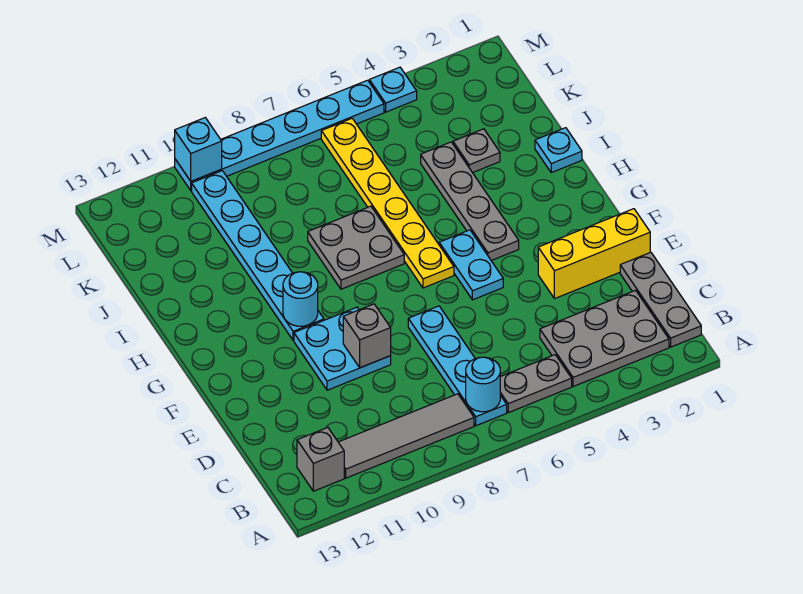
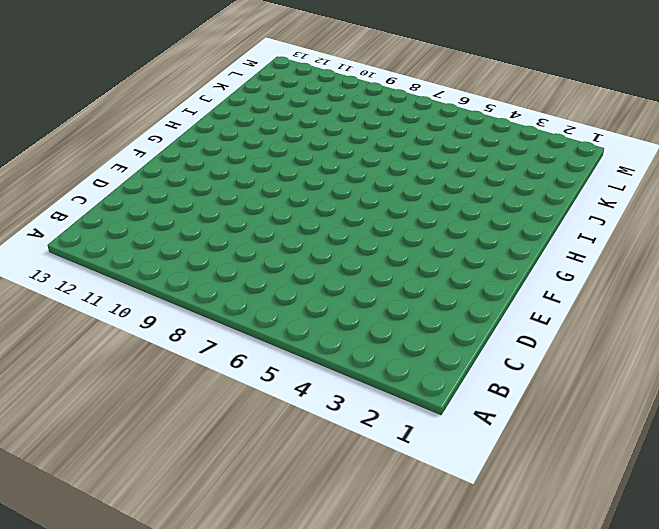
none -> grey plate B1:D1 level 1
none -> grey plate B2:C4 level 1
none -> grey plate B5:B6 level 1

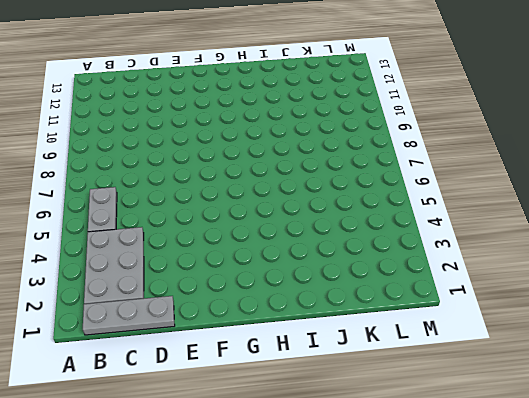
none -> cyan plate B7:E7 level 1
none -> grey tile B8:B11 level 1
none -> grey brick B12 level 1

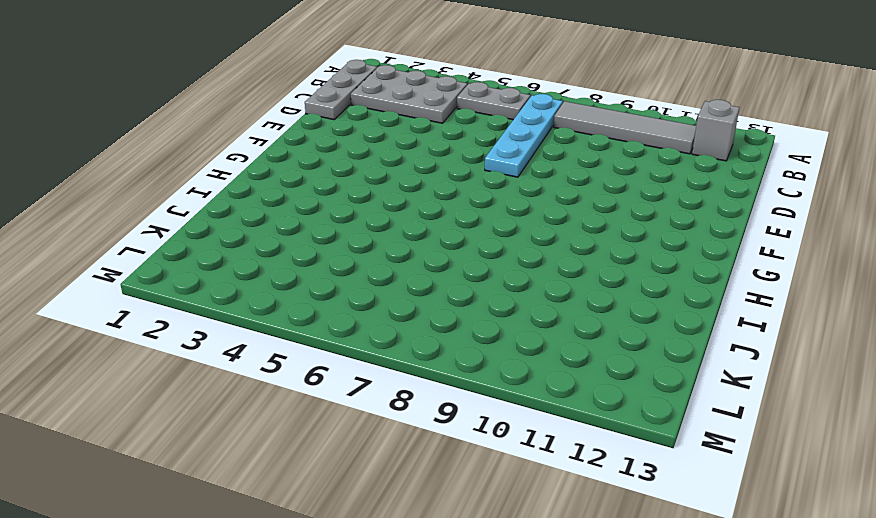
none -> yellow brick E1:E3 level 1
none -> cyan plate E9:F10 level 1
none -> cyan plate F5:G5 level 1

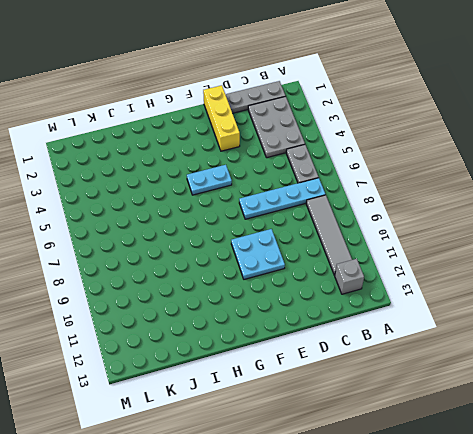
none -> grey plate G4:J4 level 1
none -> yellow plate G6:L6 level 1
none -> cyan plate G10:L10 level 1

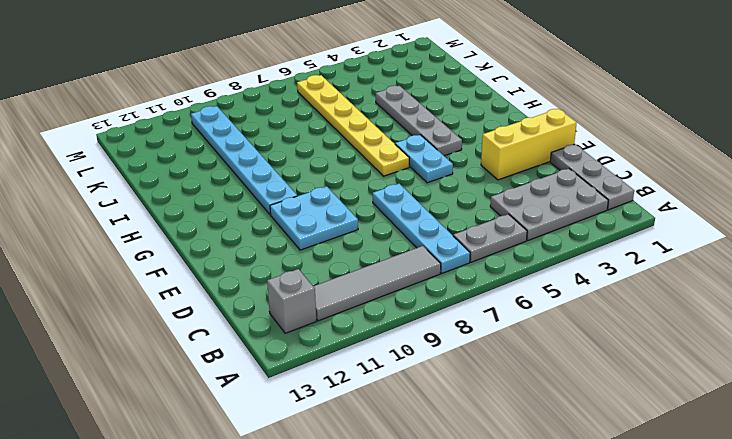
none -> grey plate H7:I8 level 1
none -> cyan plate I1 level 1
none -> grey plate J3 level 1

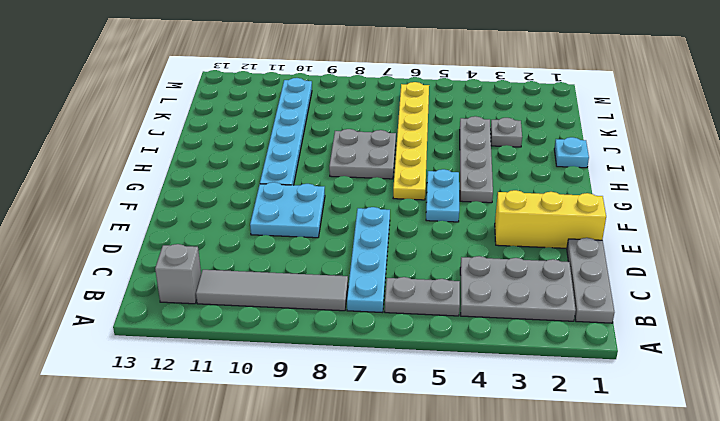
none -> cyan plate M4 level 1
none -> cyan plate M5:M10 level 1
none -> cyan round brick B7 level 2

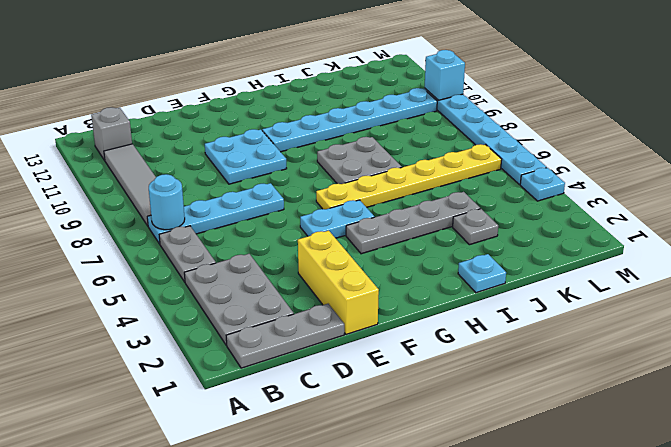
none -> grey brick E9 level 2
none -> cyan round brick G10 level 2

